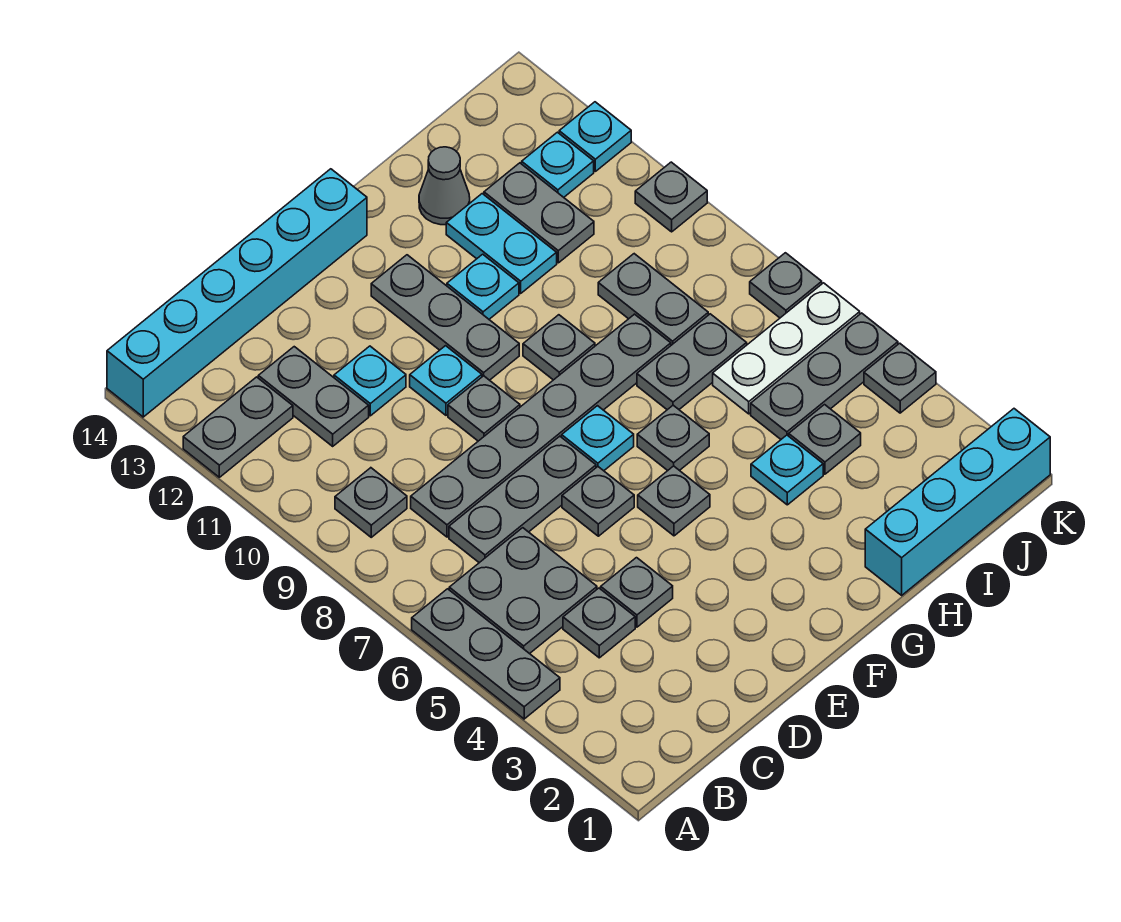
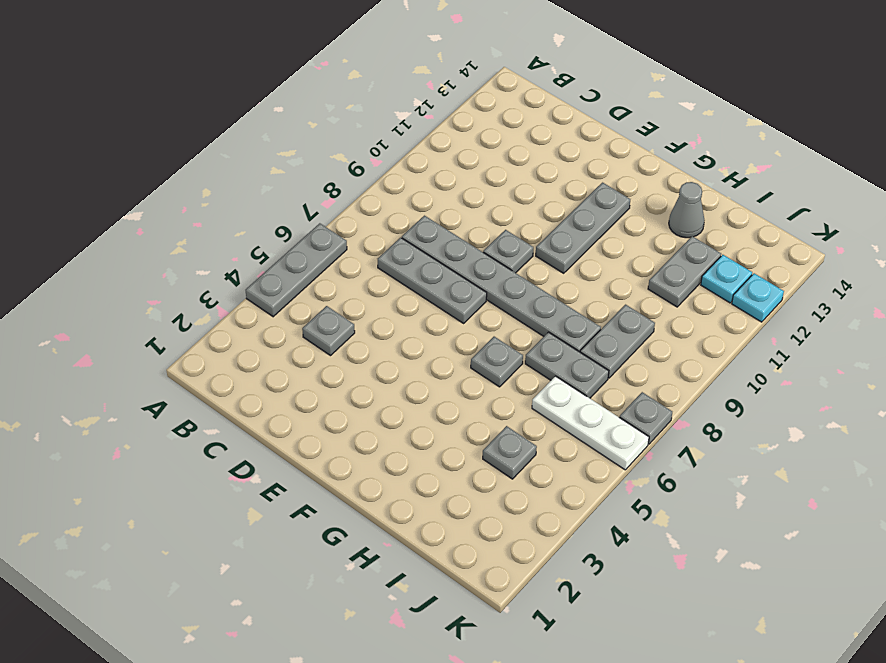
none -> grey plate A12:B12 level 1
none -> cyan brick A14:F14 level 1
none -> grey plate B5:C6 level 1
none -> grey plate B9 level 1

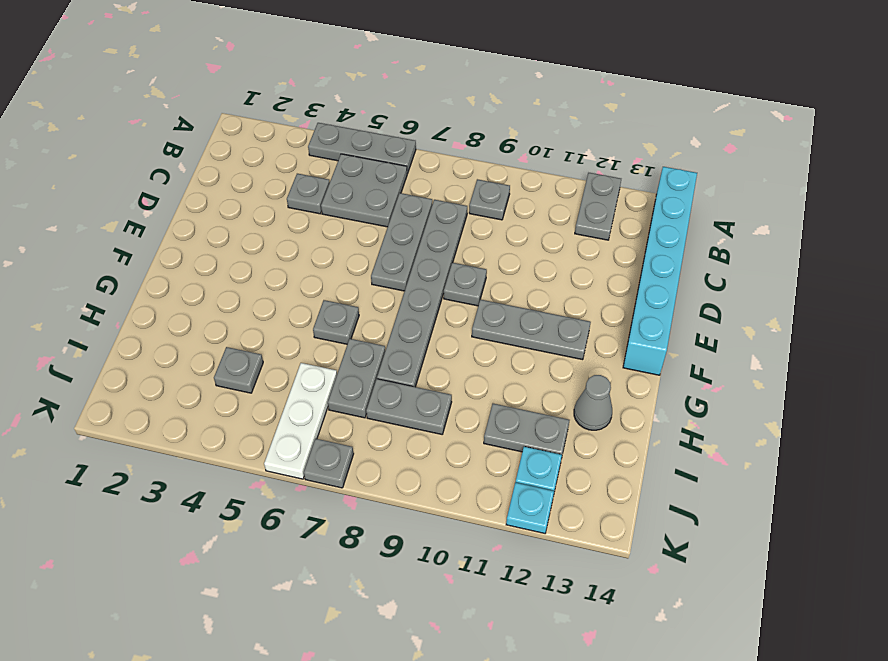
none -> grey plate C11:C12 level 1
none -> grey plate D4 level 1
none -> cyan plate D11 level 1
none -> grey plate E6 level 1

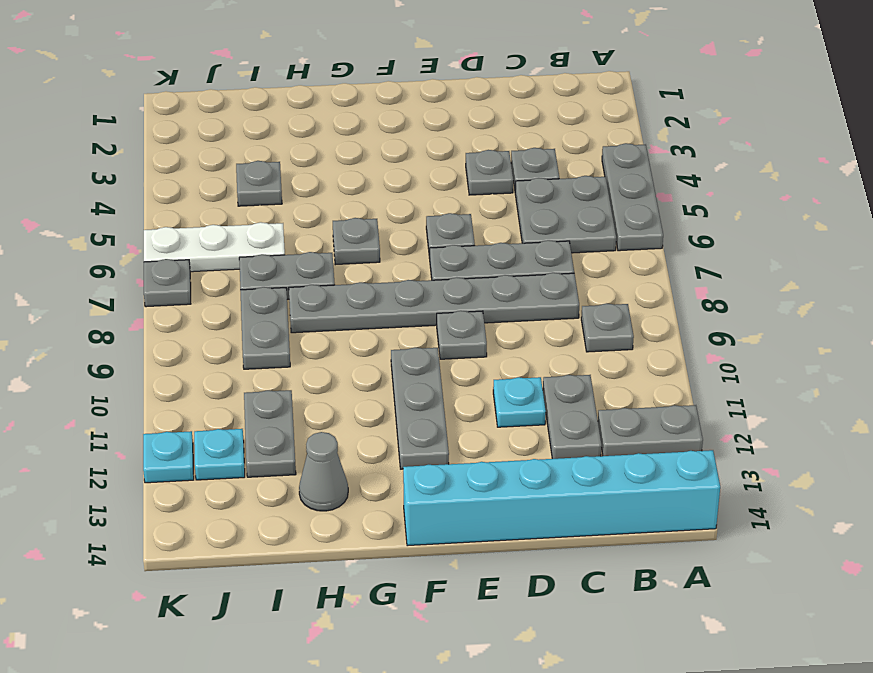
none -> cyan plate E10 level 1
none -> grey plate F5 level 1
none -> cyan plate F7 level 1
none -> grey plate G9 level 1

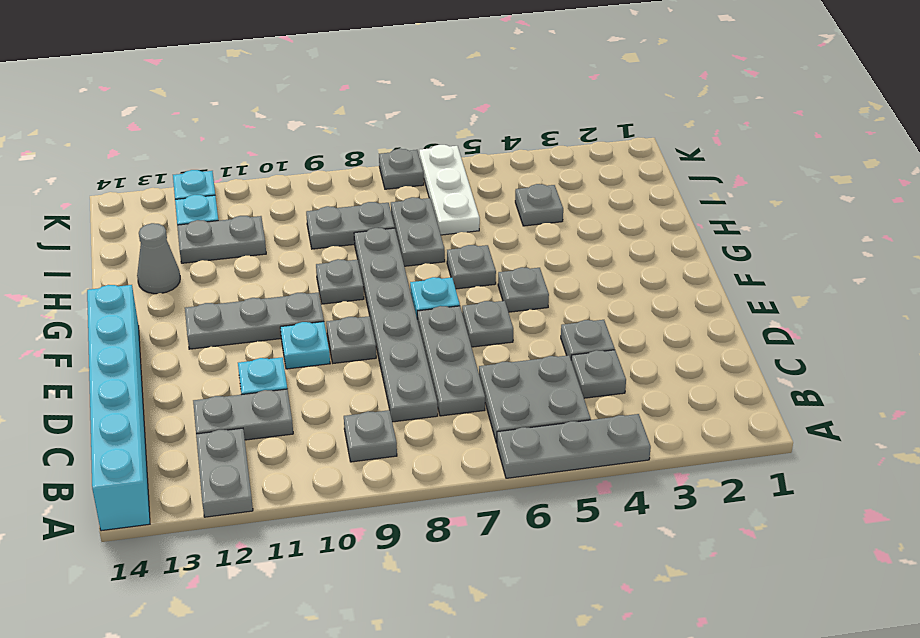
none -> cyan plate G11 level 1
none -> cyan brick H1:K1 level 1
none -> cyan plate H4 level 1
none -> cyan plate H11:H12 level 1

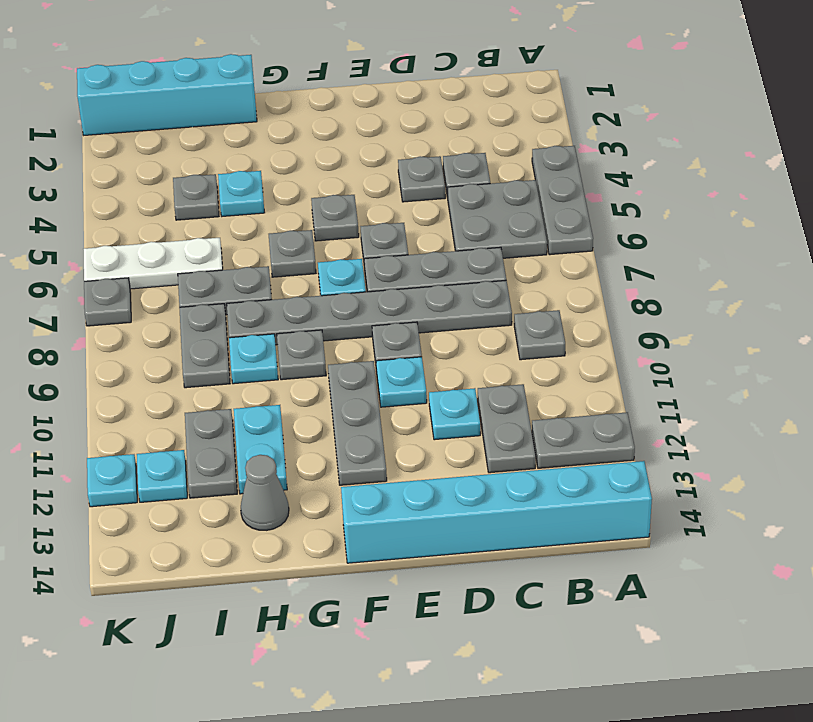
cyan plate H9 level 1 -> cyan plate G11 level 1
none -> grey plate I5:K5 level 1
none -> grey plate K4 level 1
none -> grey plate K10 level 1

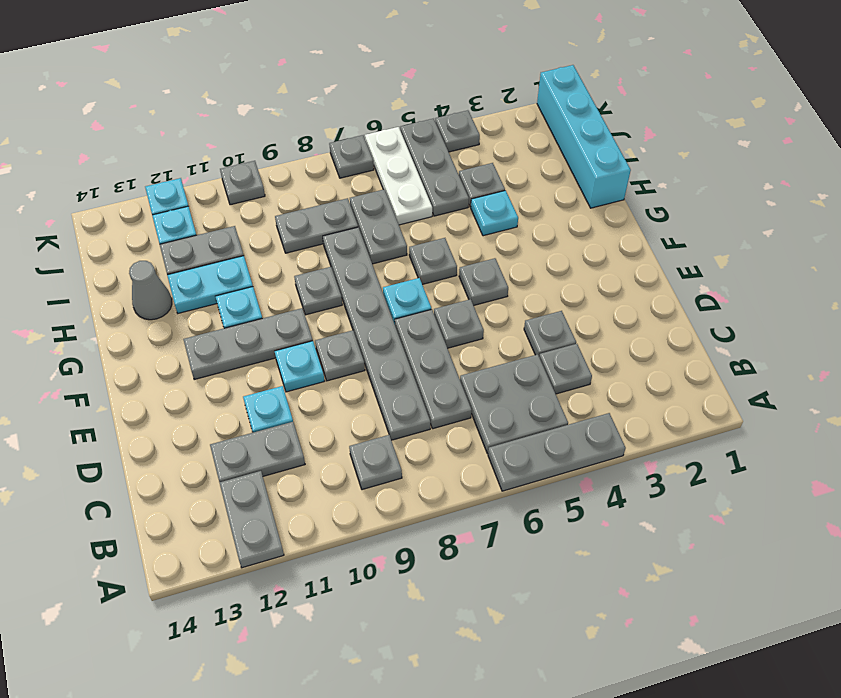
none -> cyan brick A14:F14 level 1

